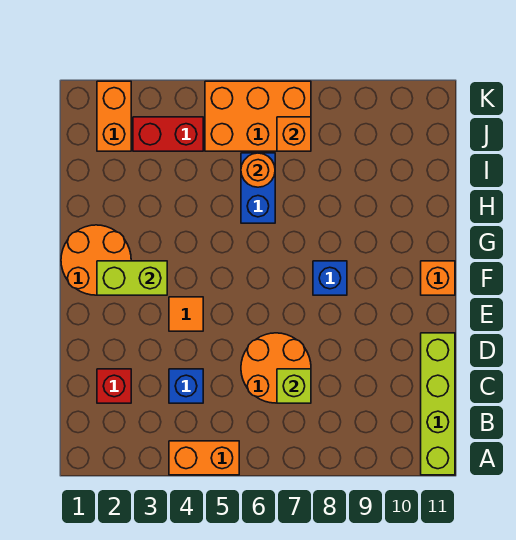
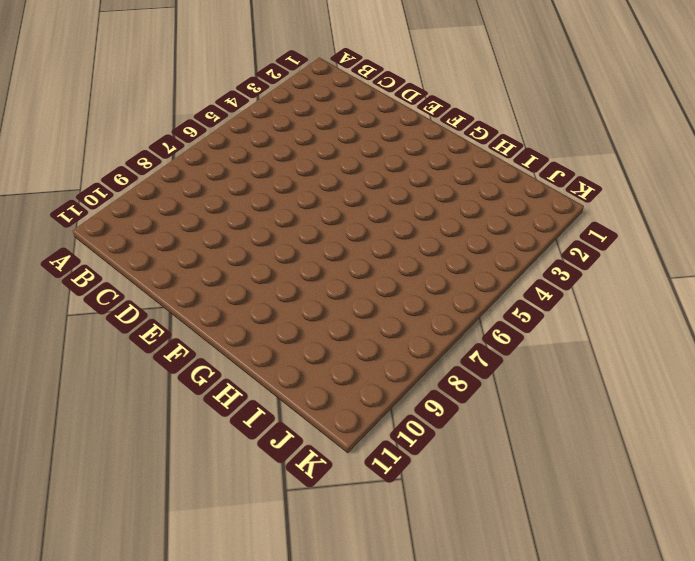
none -> orange brick A4:A5 level 1
none -> lime brick A11:D11 level 1
none -> red brick C2 level 1

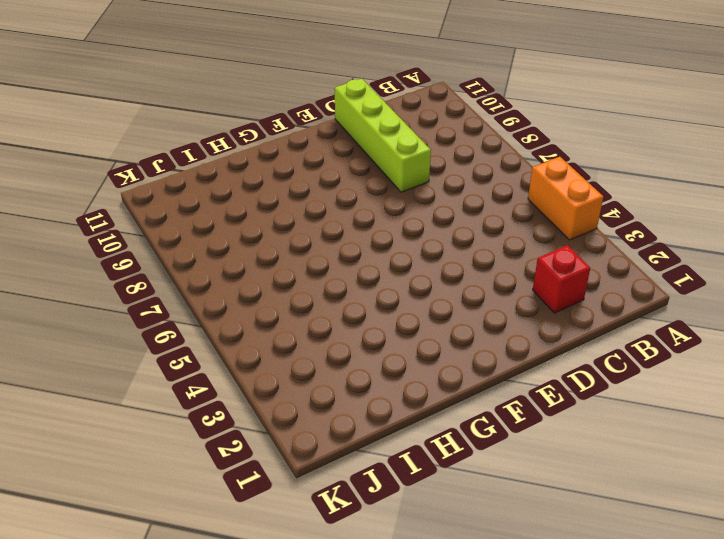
lime brick D8:D11 level 1 -> lime brick A11:D11 level 1
none -> blue brick C4 level 1
none -> orange round brick C6:D7 level 1
none -> orange tile E4 level 1

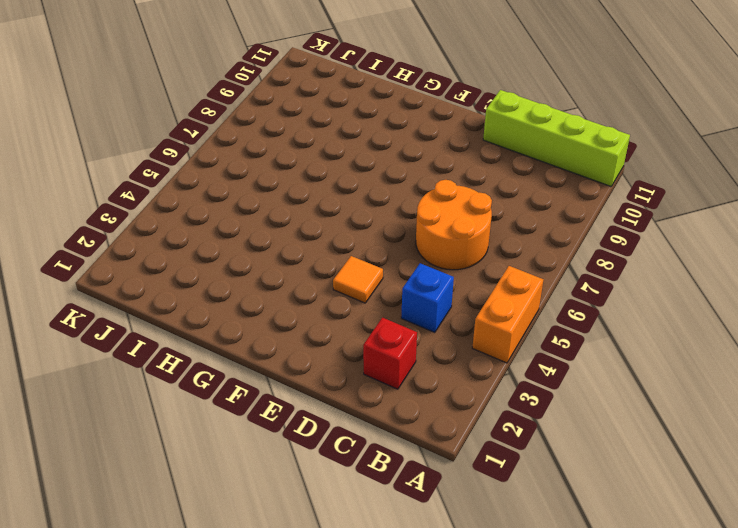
none -> orange round brick F1:G2 level 1
none -> blue brick F8 level 1
none -> orange brick F11 level 1

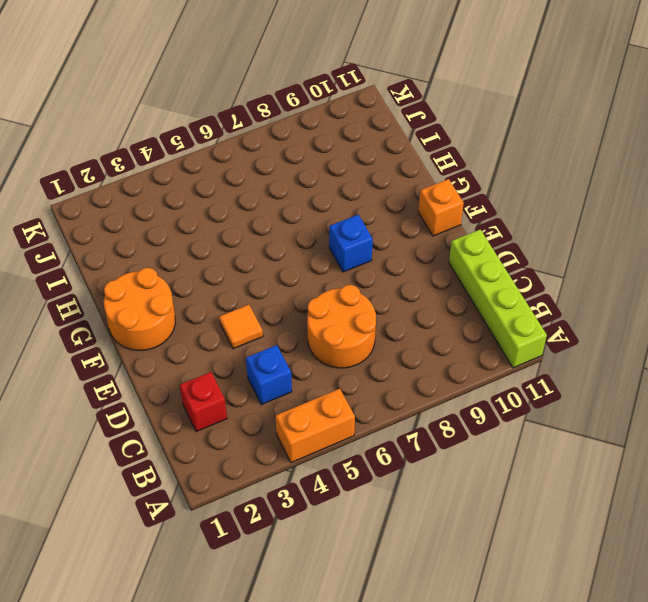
none -> blue brick H6:I6 level 1
none -> orange brick J2:K2 level 1
none -> red brick J3:J4 level 1

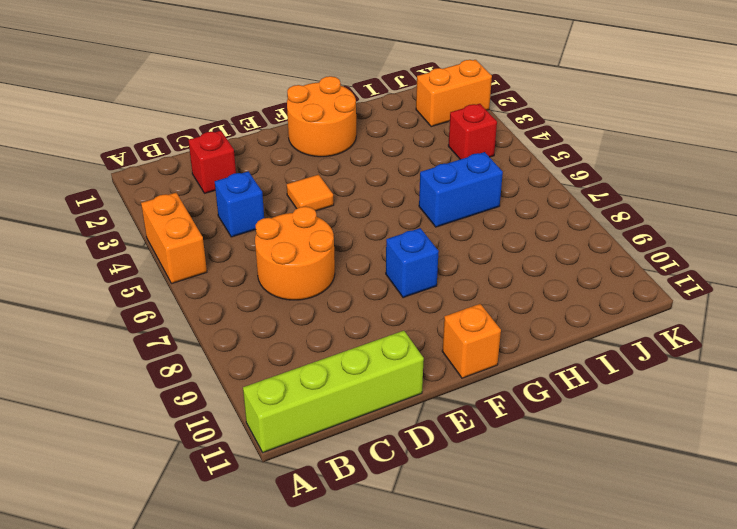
red brick J4 level 1 -> red brick J3:J4 level 1
none -> orange brick J5:K7 level 1
none -> lime brick C7 level 2
none -> lime brick F2:F3 level 2

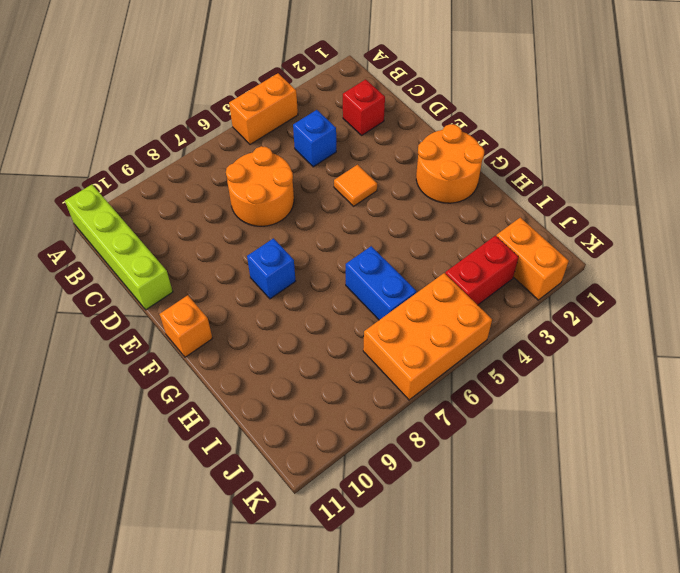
none -> lime brick C7 level 2
none -> lime brick F2:F3 level 2
none -> orange round brick I6 level 2

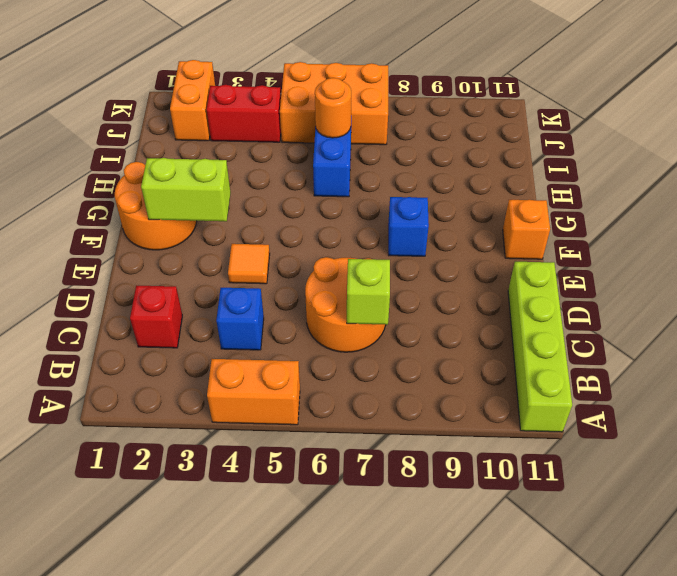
none -> orange brick J7 level 2

